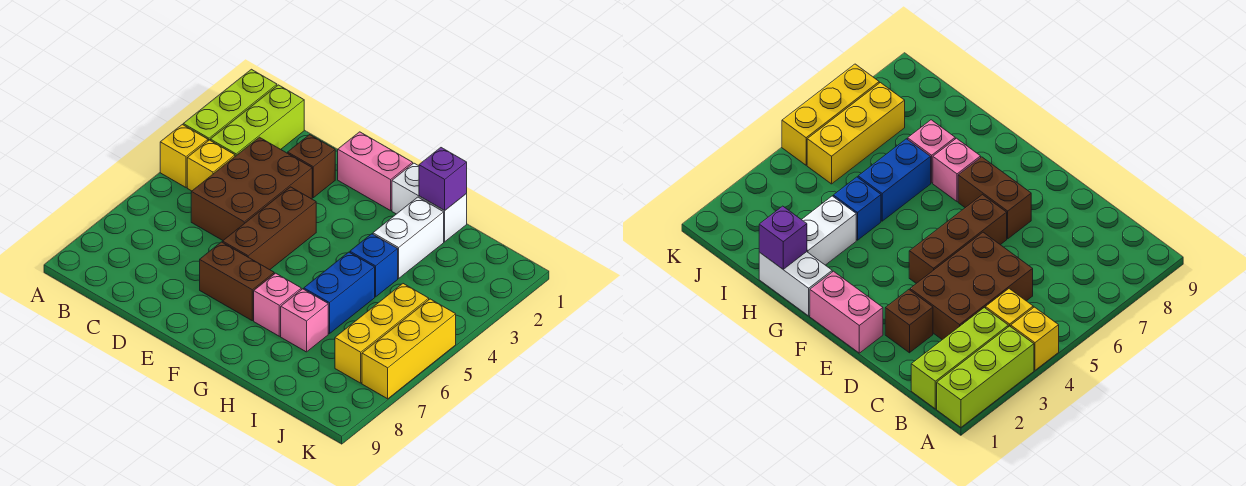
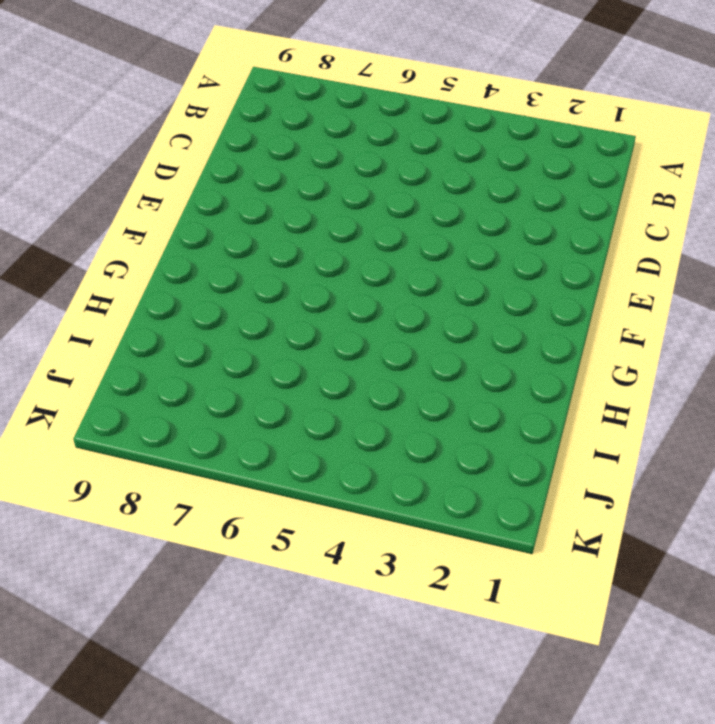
none -> lime brick A1:A3 level 1
none -> yellow brick A4 level 1
none -> lime brick B1:B3 level 1

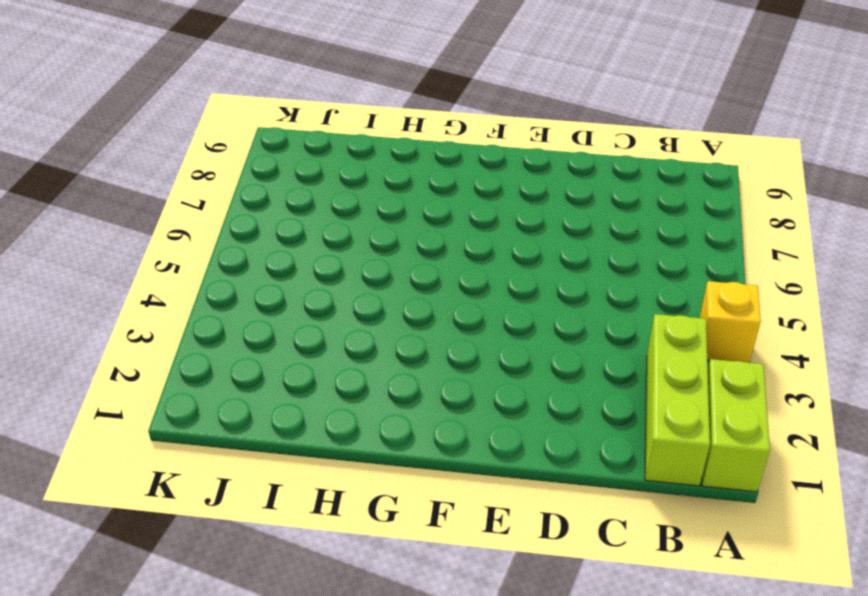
lime brick A1:A2 level 1 -> lime brick A1:A3 level 1
none -> yellow brick B4 level 1
none -> brown brick C3:D5 level 1
none -> brown brick D2 level 1

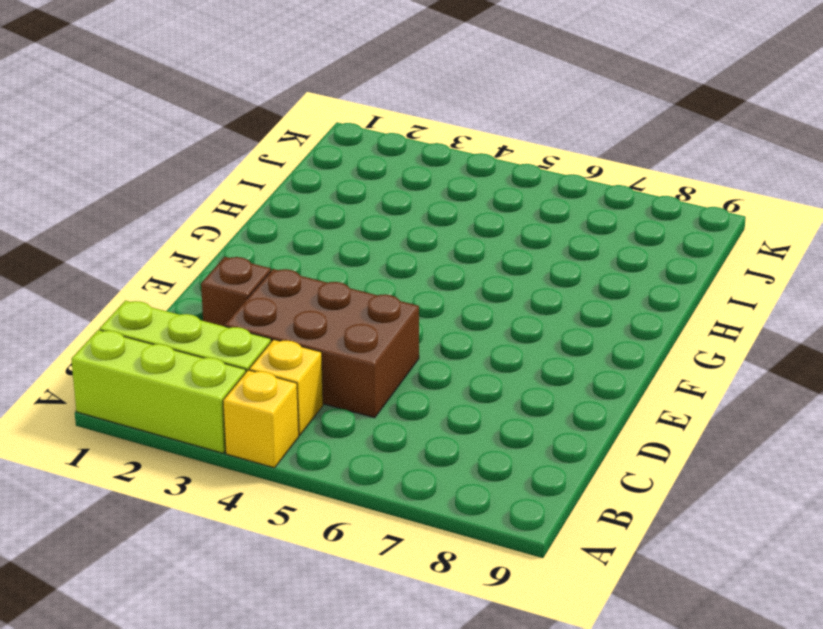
none -> pink brick E1:F1 level 1
none -> brown brick E4:E6 level 1
none -> brown brick E7:F7 level 1

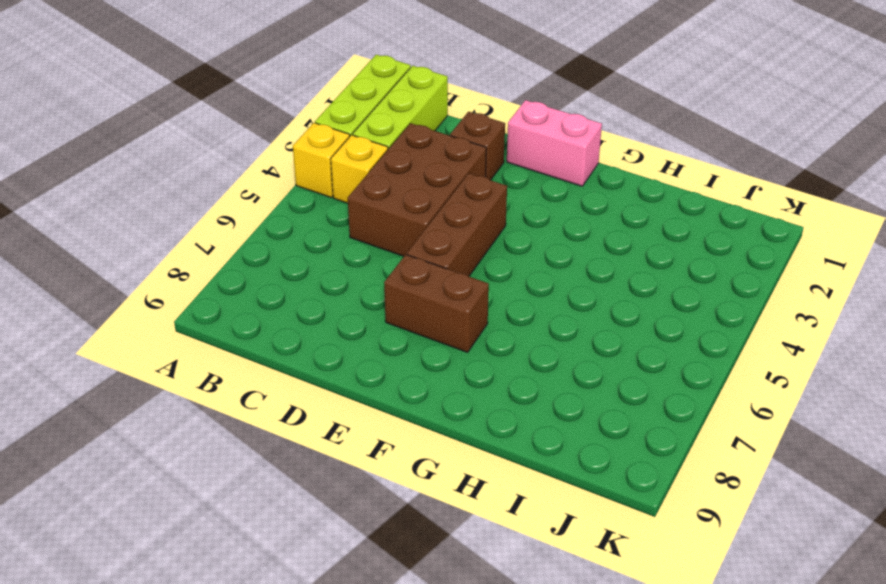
none -> white brick G1:H1 level 1
none -> pink brick G7 level 1
none -> white brick H2:H3 level 1

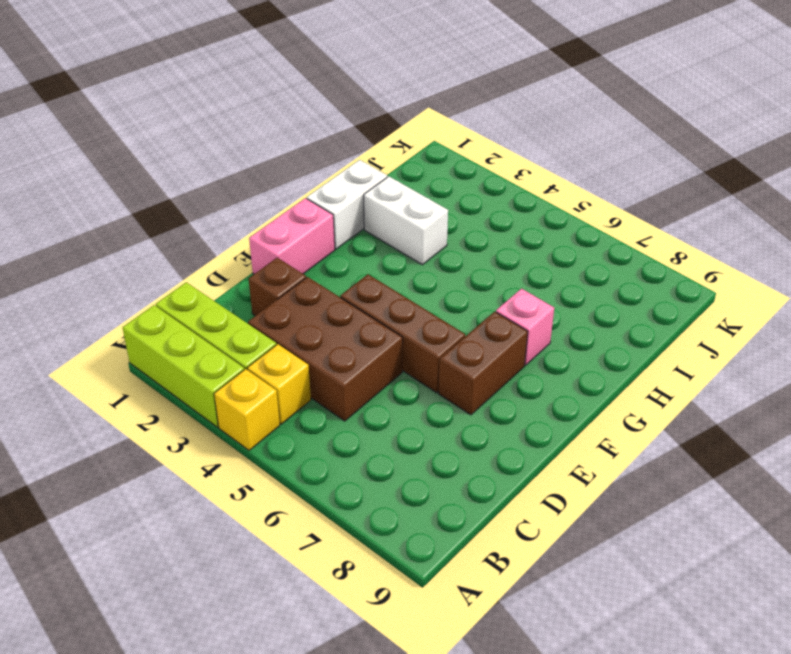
none -> blue brick H4 level 1
none -> blue brick H5:H6 level 1
none -> pink brick H7 level 1

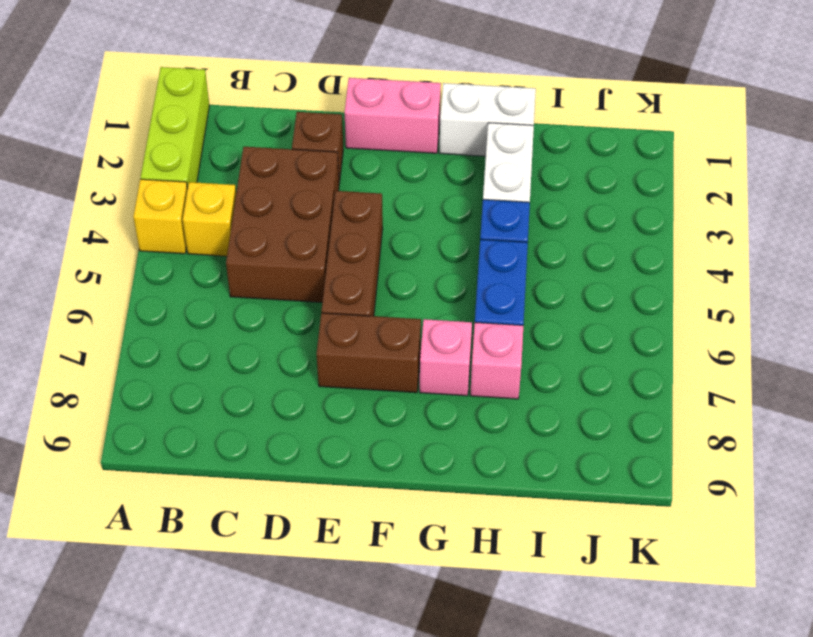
none -> lime brick B1:B3 level 1
none -> yellow brick J5:J7 level 1
none -> yellow brick K5:K7 level 1

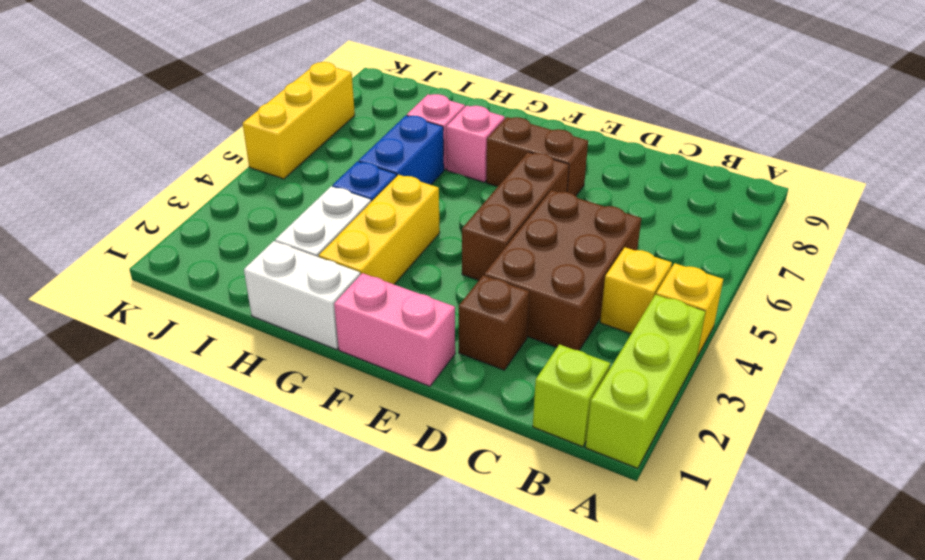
lime brick B1 level 1 -> lime brick B1:B3 level 1
yellow brick G2:G4 level 1 -> yellow brick J5:J7 level 1
none -> purple brick H1 level 2

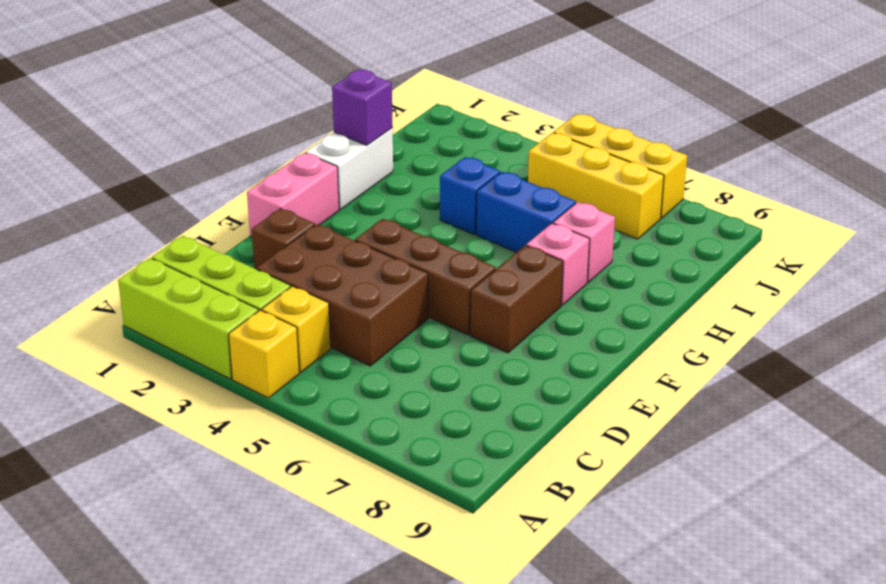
none -> white brick H2:H3 level 1

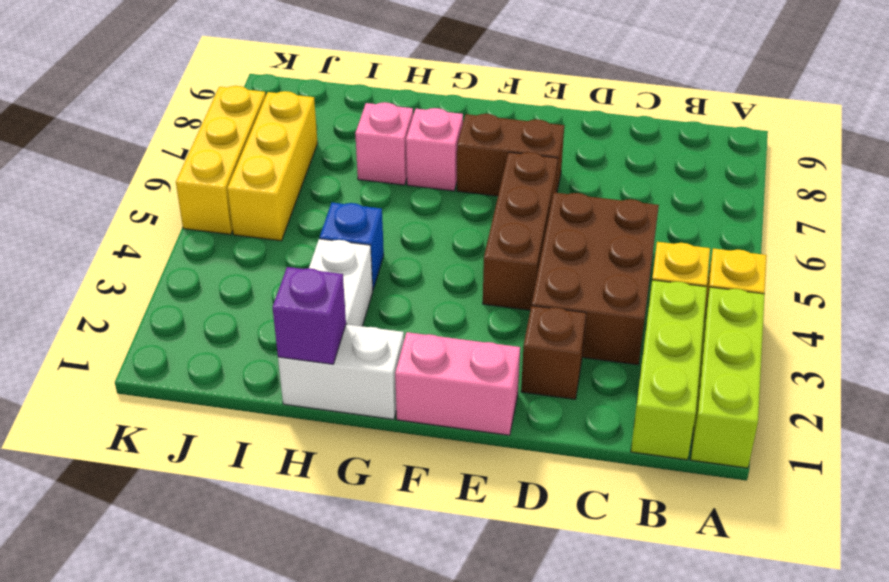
none -> blue brick H5:H6 level 1

